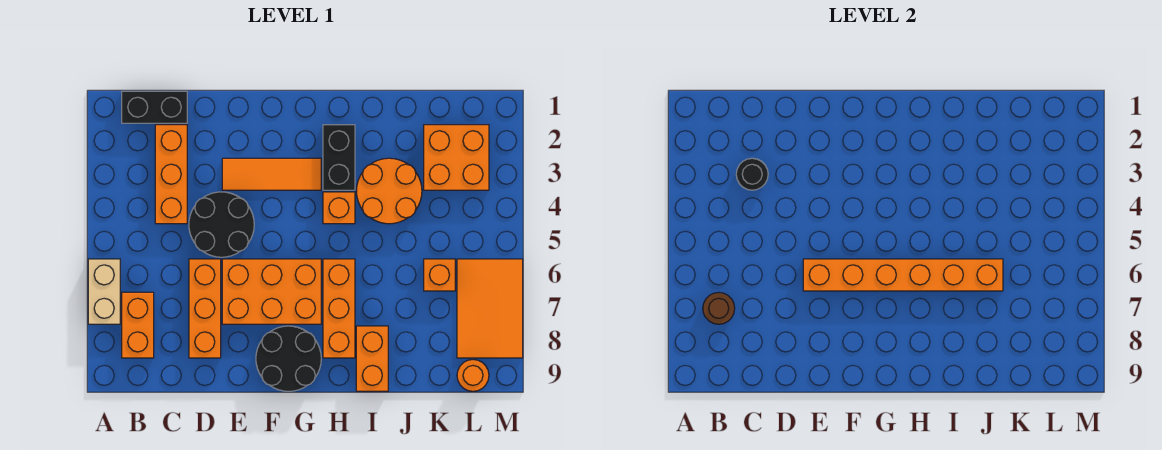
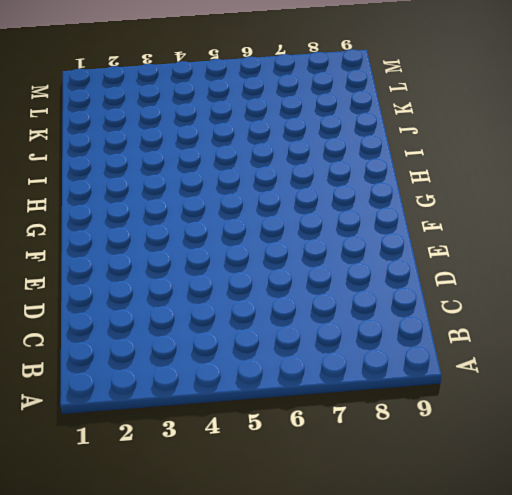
none -> tan brick A6:A7 level 1
none -> black brick B1:C1 level 1
none -> orange brick B7:B8 level 1

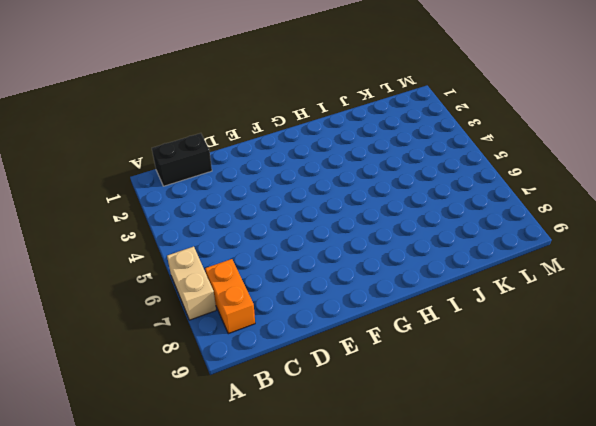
none -> orange brick C2:C4 level 1
none -> black round brick D4:E5 level 1
none -> orange brick D6:D8 level 1

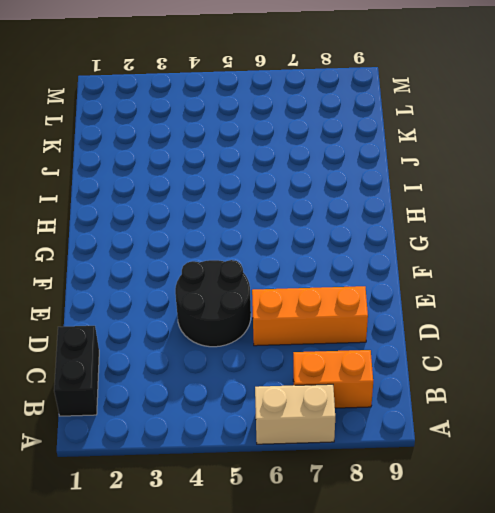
none -> orange brick C2:C4 level 1
none -> orange tile E3:G3 level 1
none -> orange brick E6:G7 level 1

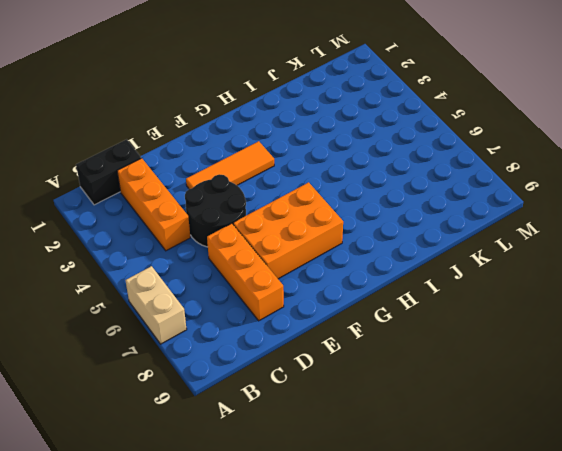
none -> orange brick B7:B8 level 1
none -> black round brick F8:G9 level 1
none -> black brick H2:H3 level 1

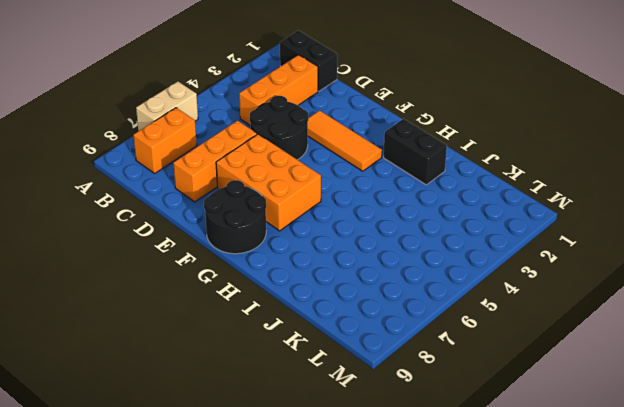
black brick H2:I2 level 1 -> black brick H2:H3 level 1
none -> orange brick H4 level 1
none -> orange brick H6:H8 level 1
none -> orange round brick I3:J4 level 1

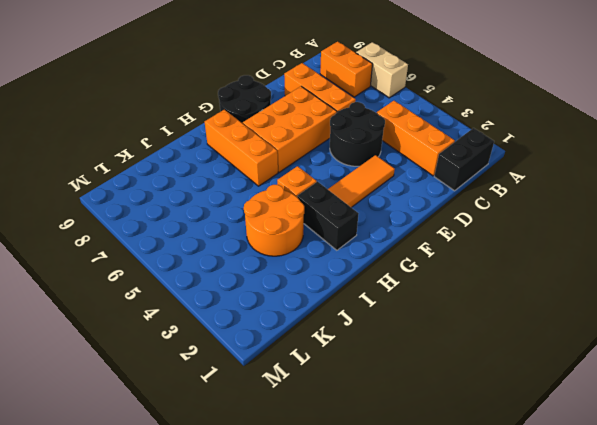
none -> orange brick I8:I9 level 1
none -> orange brick K2:L3 level 1
none -> orange brick K6 level 1

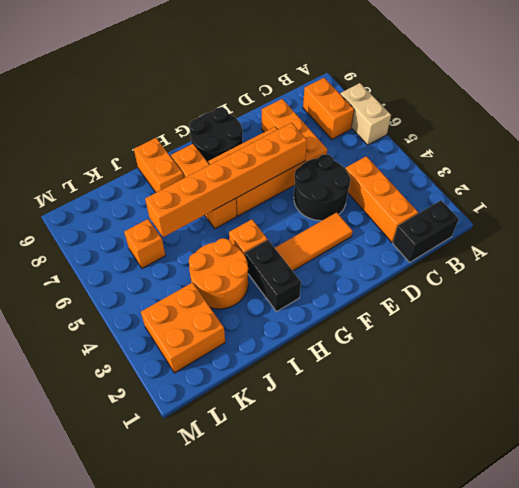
none -> orange tile L6:M8 level 1
none -> orange round brick L9 level 1
none -> brown round brick B7 level 2

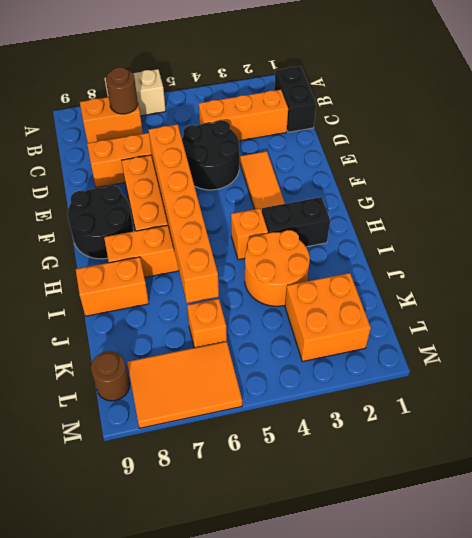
brown round brick L9 level 1 -> orange round brick L9 level 1
none -> black round brick C3 level 2

